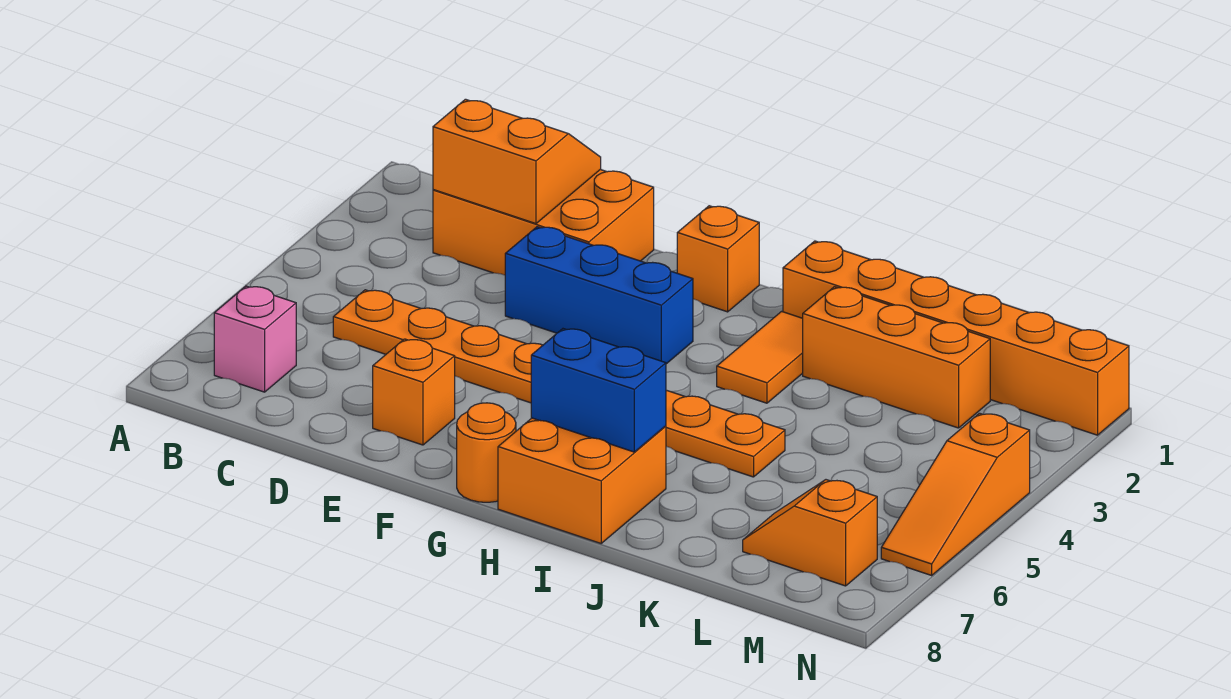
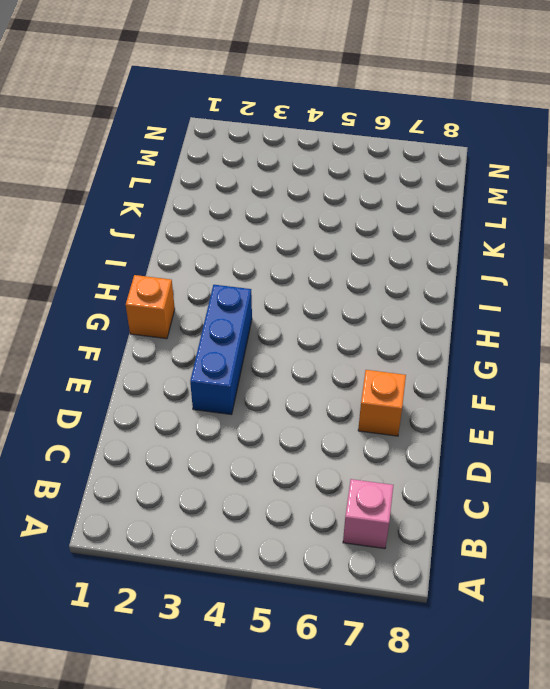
none -> orange brick C1:E2 level 1
none -> orange plate C5:J5 level 1
none -> orange round brick G8 level 1

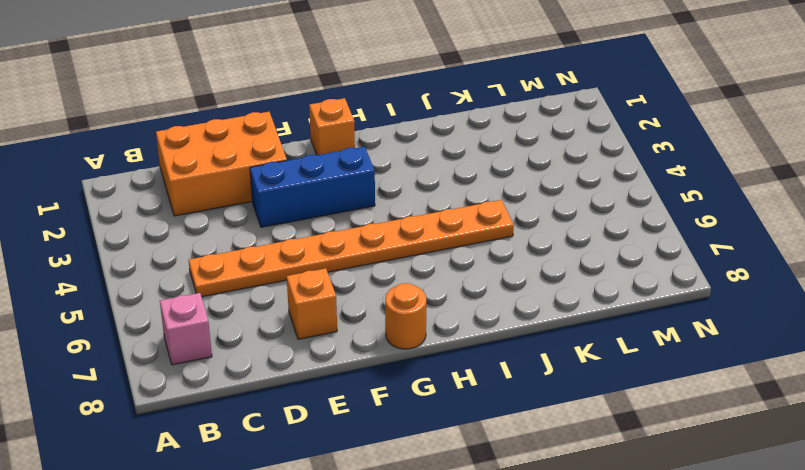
none -> orange brick H7:I8 level 1
none -> orange brick I1:N1 level 1
none -> orange tile I2:I3 level 1

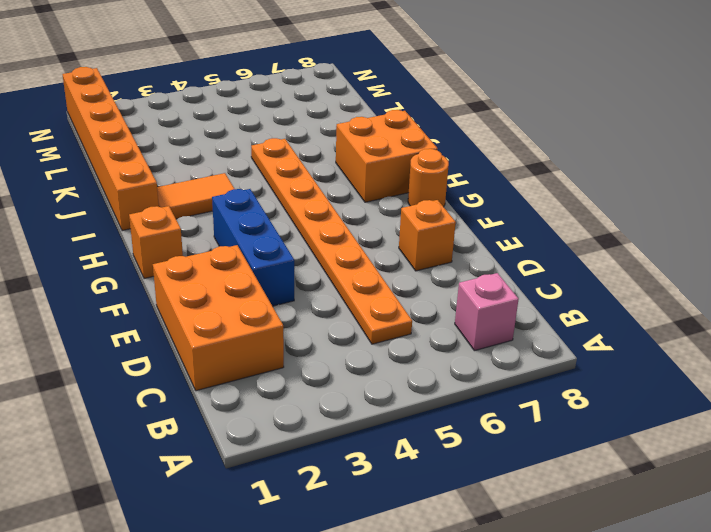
none -> orange brick J2:L2 level 1
none -> orange slope L7:M7 level 1 top M
none -> orange slope N4:N6 level 1 top 4

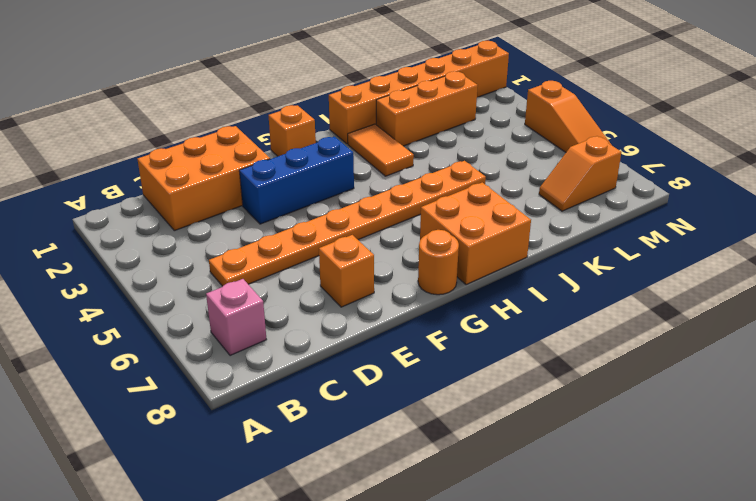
none -> orange slope C1:D2 level 2 top 2
none -> blue brick H7:I7 level 2

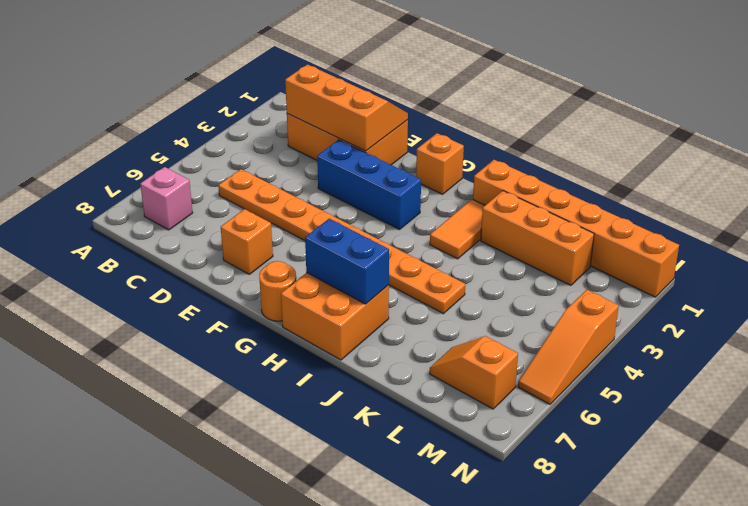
orange slope C1:E2 level 2 top 2 -> orange slope C1:D2 level 2 top 2

